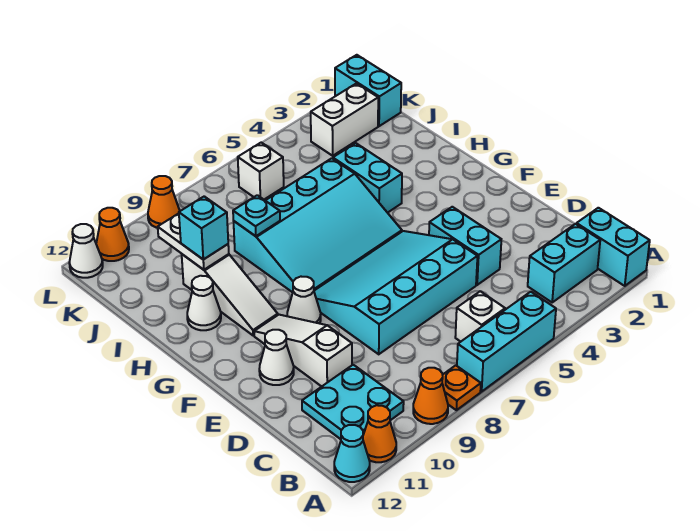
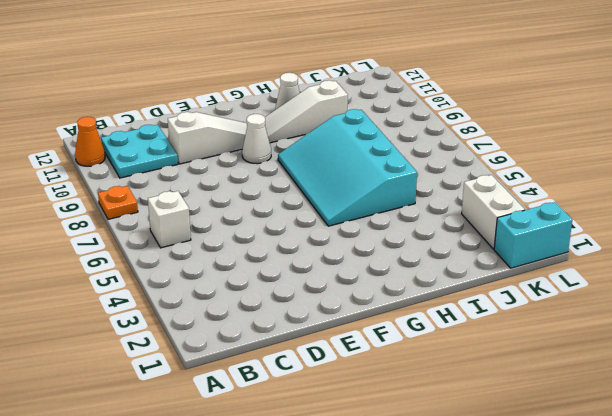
none -> cyan brick A1:B1 level 1
none -> cyan brick A5:A7 level 1
none -> orange cone A9 level 1

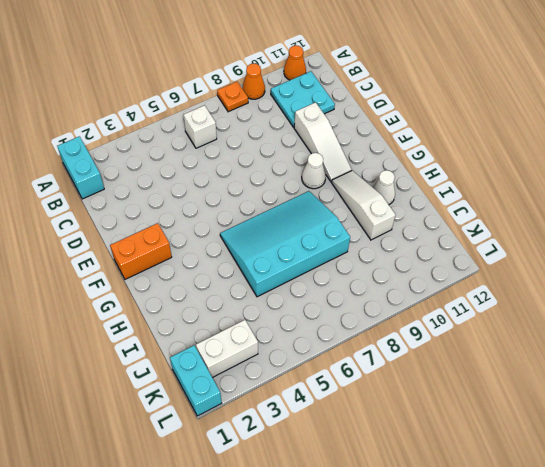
orange brick F1:F2 level 1 -> none
none -> cyan brick A5:A7 level 1
none -> cyan cone A12 level 1
none -> cyan brick B2:B3 level 1

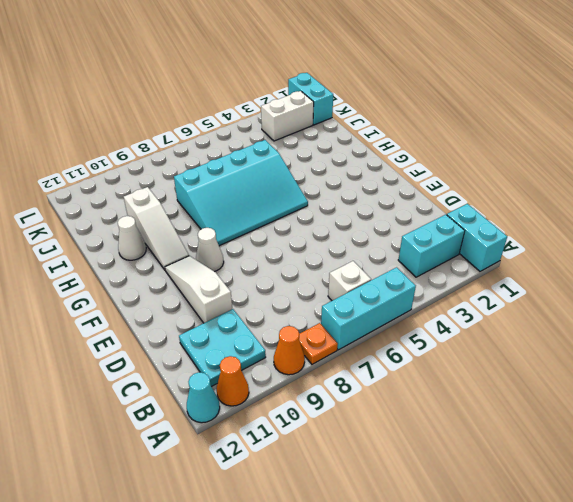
none -> cyan brick D4:E4 level 1
none -> cyan slope D5:F8 level 1 top D
none -> white cone E11 level 1

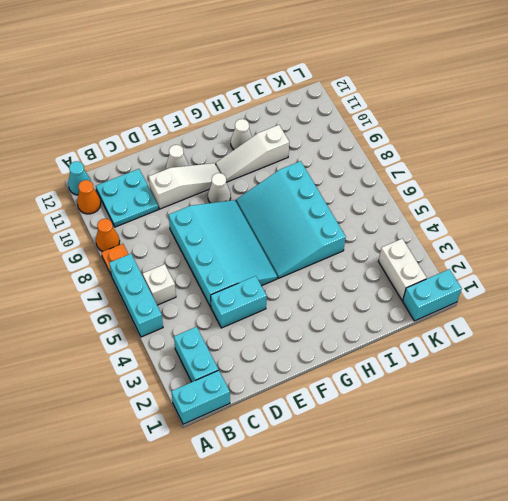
none -> cyan brick H4:I4 level 1
none -> white brick K6 level 1
none -> orange cone L9 level 1

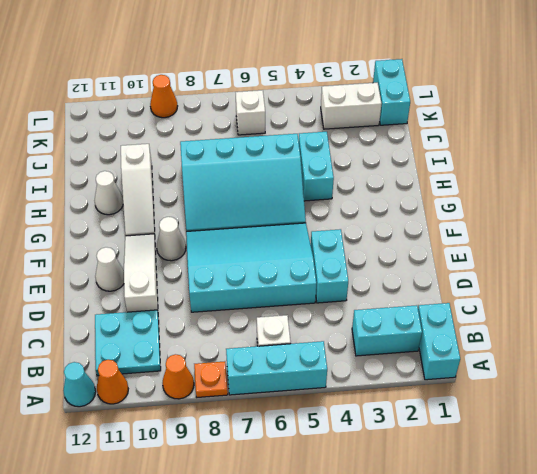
none -> orange cone L11 level 1
none -> white cone L12 level 1
none -> cyan plate I8 level 2

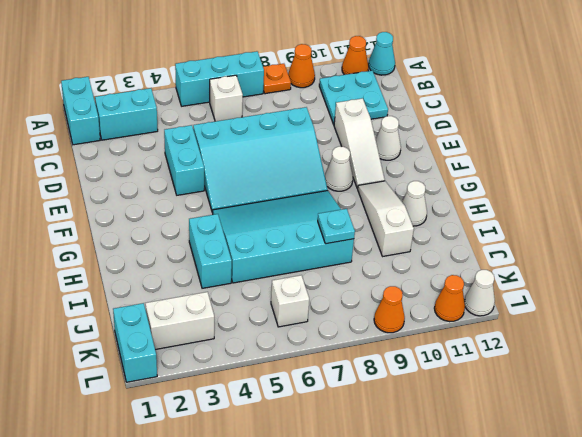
none -> white plate I10:J10 level 2
none -> cyan brick I10 level 3

